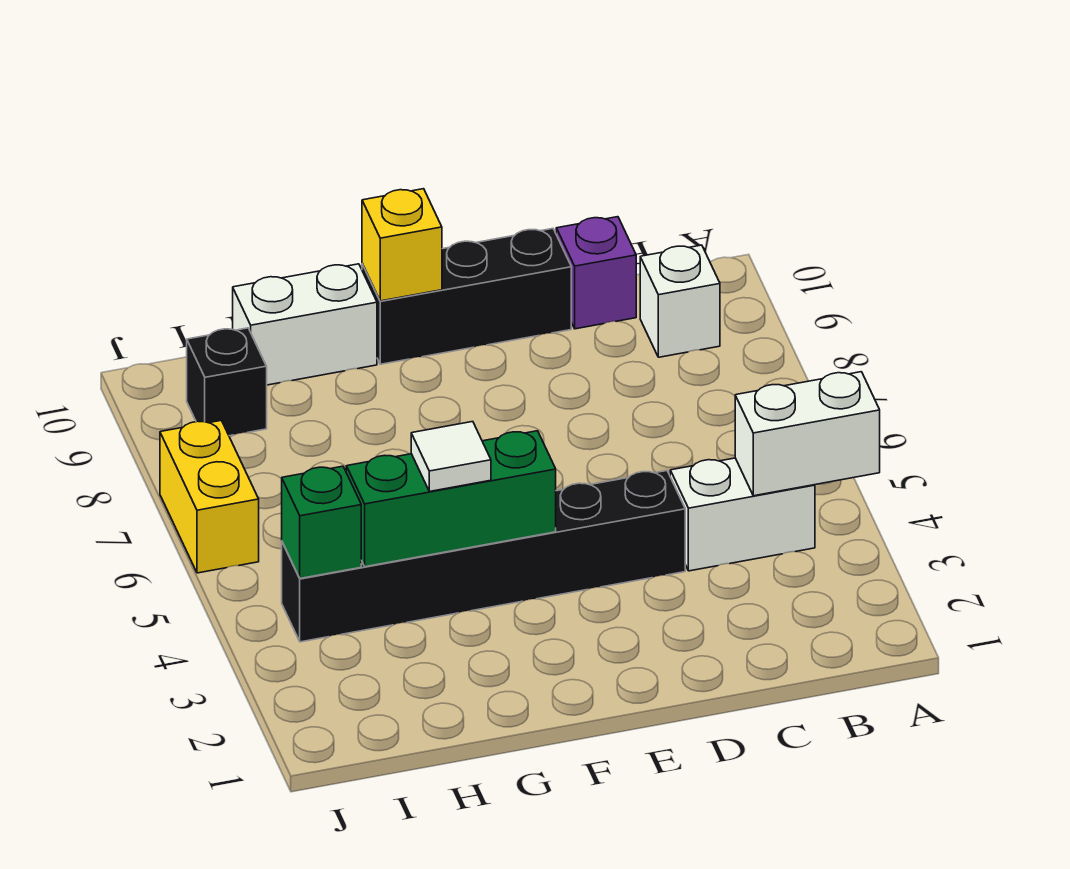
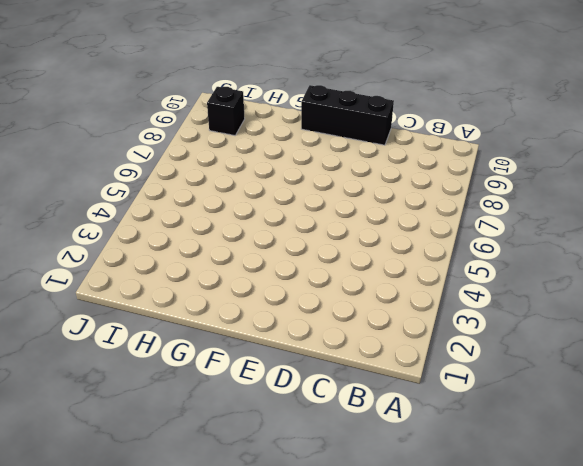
none -> white brick B4:C4 level 1
none -> white brick B9 level 1
none -> purple brick C10 level 1

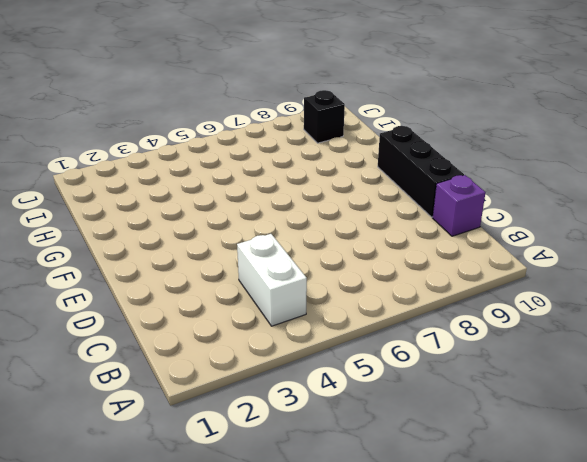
none -> white brick B9 level 1
none -> black brick D4:I4 level 1
none -> white brick G10:H10 level 1

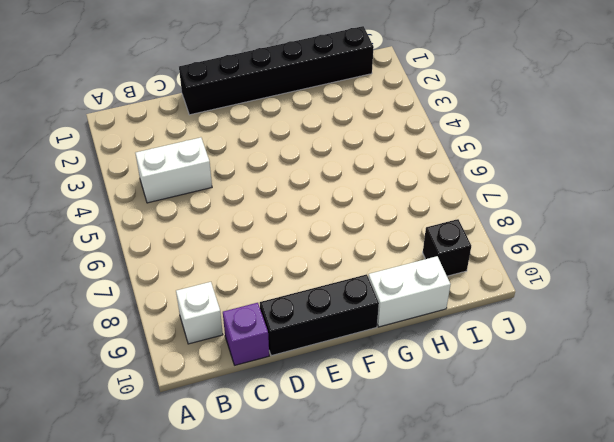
black brick D1:I1 level 1 -> black brick D4:I4 level 1
none -> yellow brick J6:J7 level 1
none -> white brick A4:B4 level 2
none -> green brick F4:H4 level 2

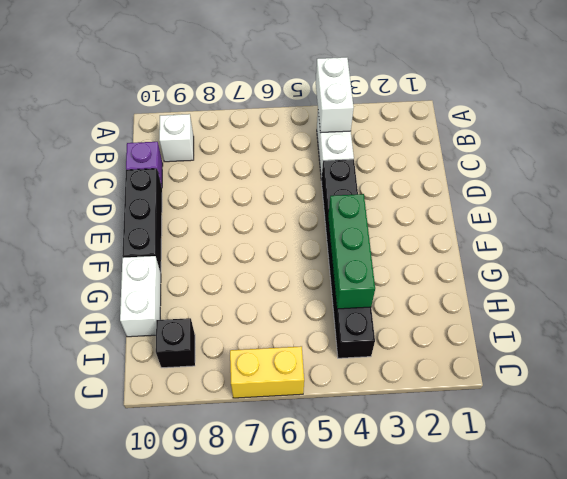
none -> yellow brick F10 level 2
none -> green brick I4 level 2
none -> white tile G4 level 3

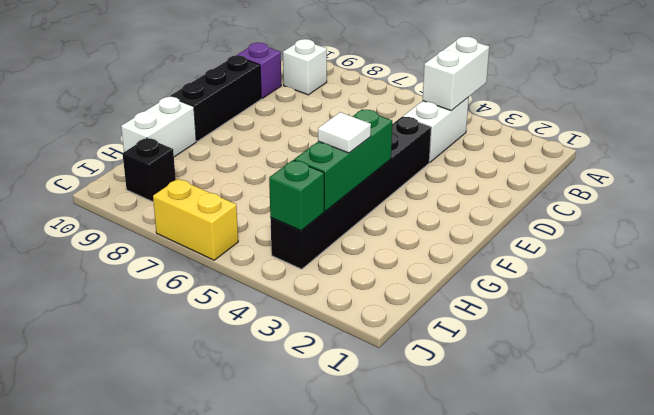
none -> yellow brick F10 level 2

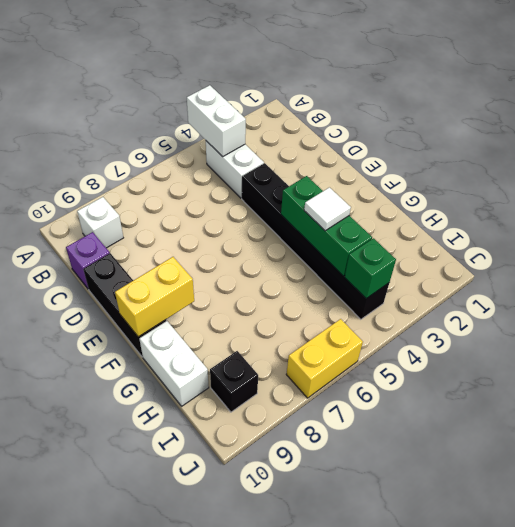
yellow brick F9:F10 level 2 -> yellow brick F10 level 2

